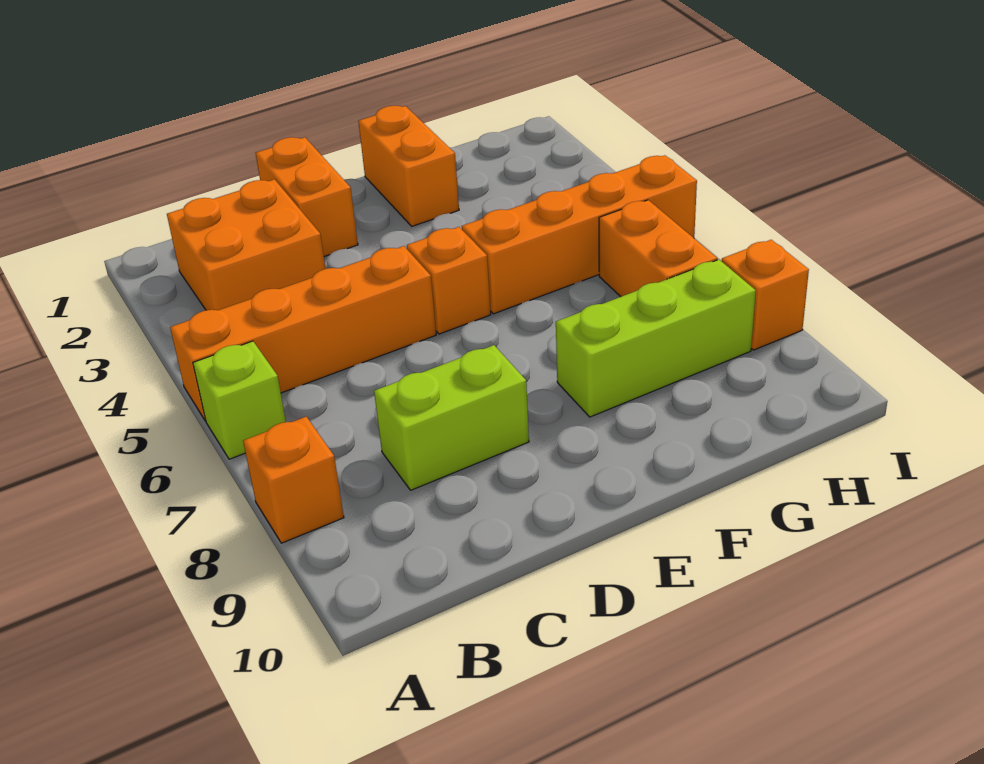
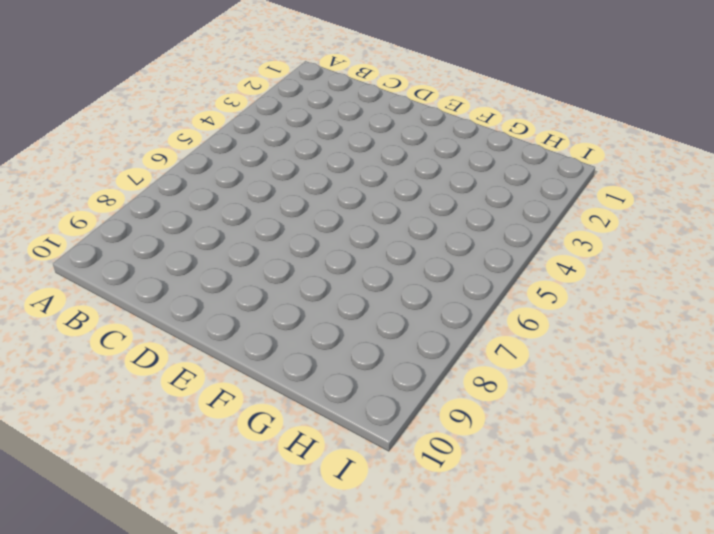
none -> orange brick A5:D5 level 1
none -> lime brick A6 level 1
none -> orange brick A8 level 1

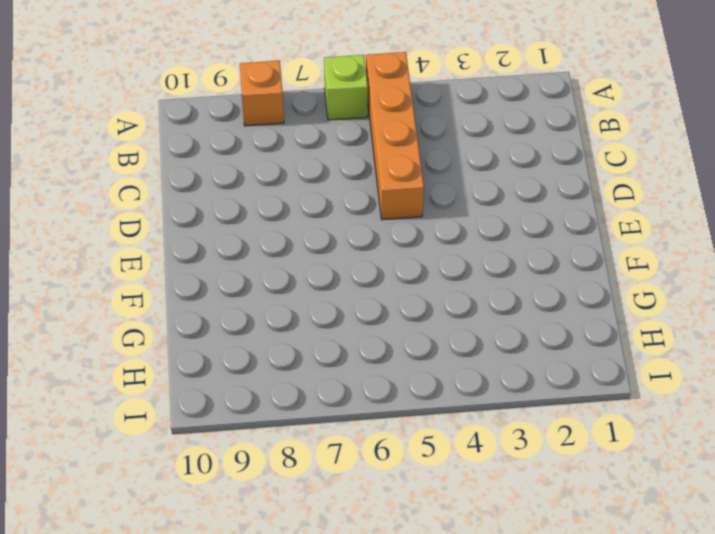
none -> orange brick B2:C3 level 1
none -> lime brick C8:D8 level 1
none -> orange brick D1:D2 level 1

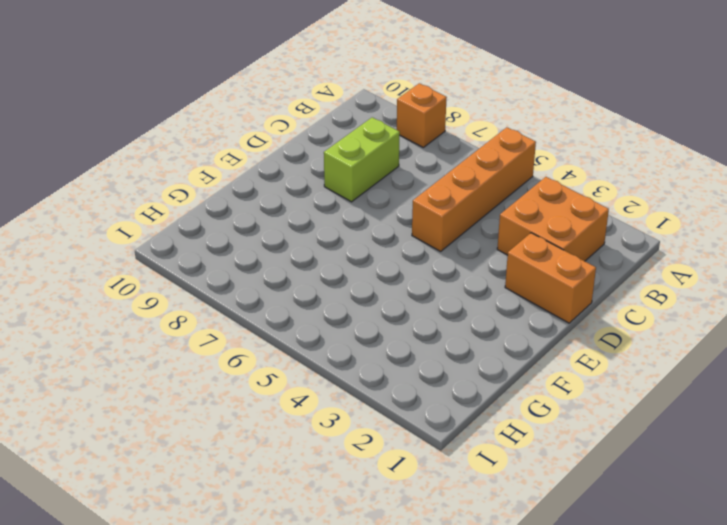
none -> lime brick A6 level 1
none -> orange brick E5 level 1
none -> orange brick F1:F2 level 1

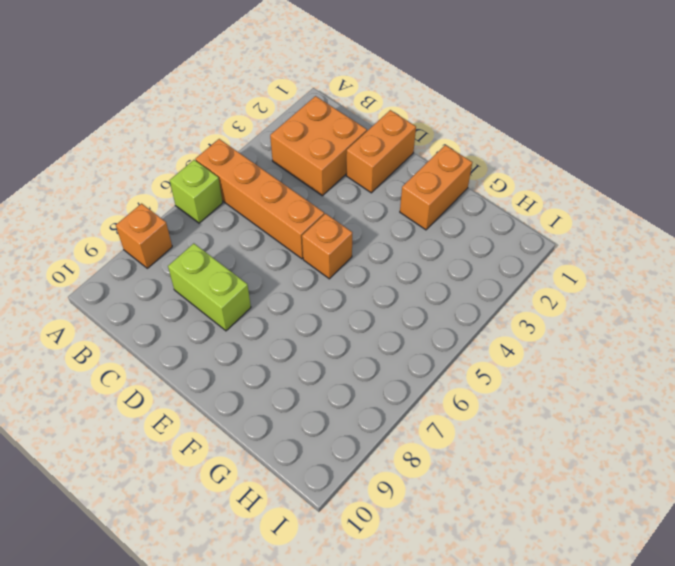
none -> orange brick F5:I5 level 1
none -> lime brick F8:H8 level 1
none -> orange brick H6:H7 level 1

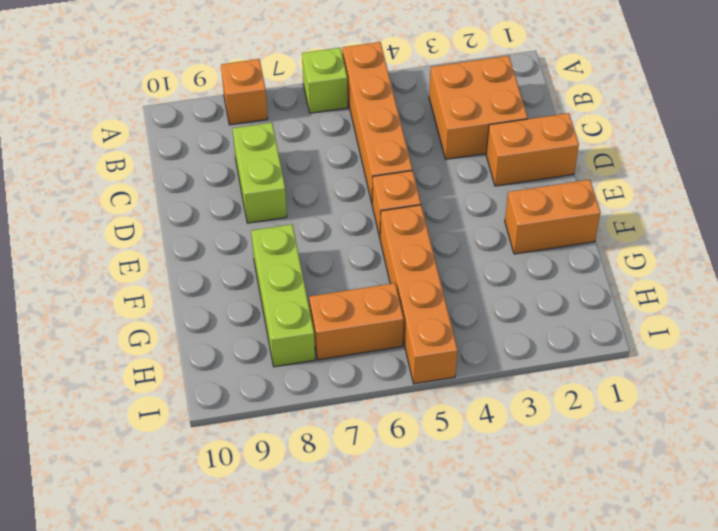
none -> orange brick I8 level 1

